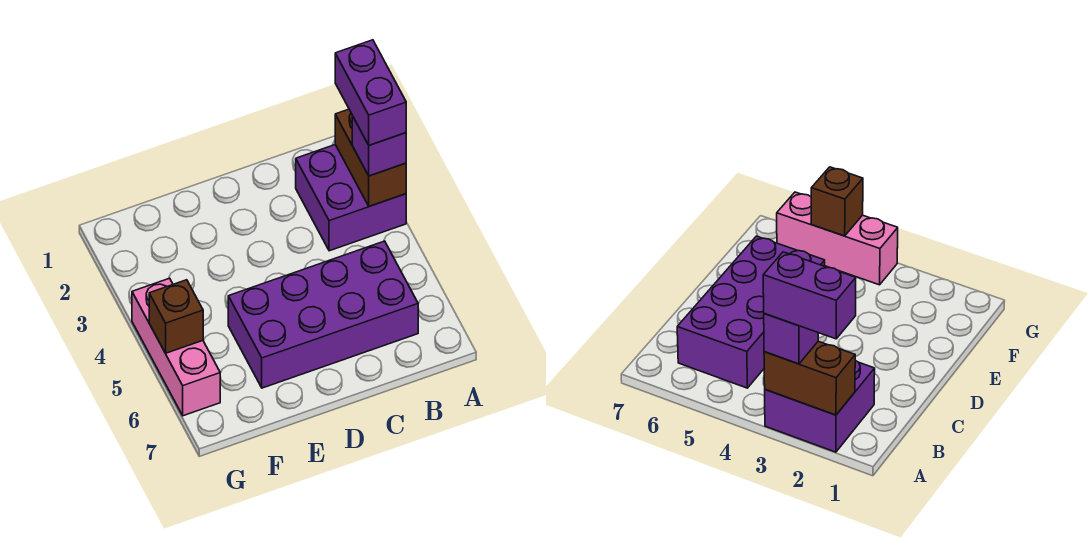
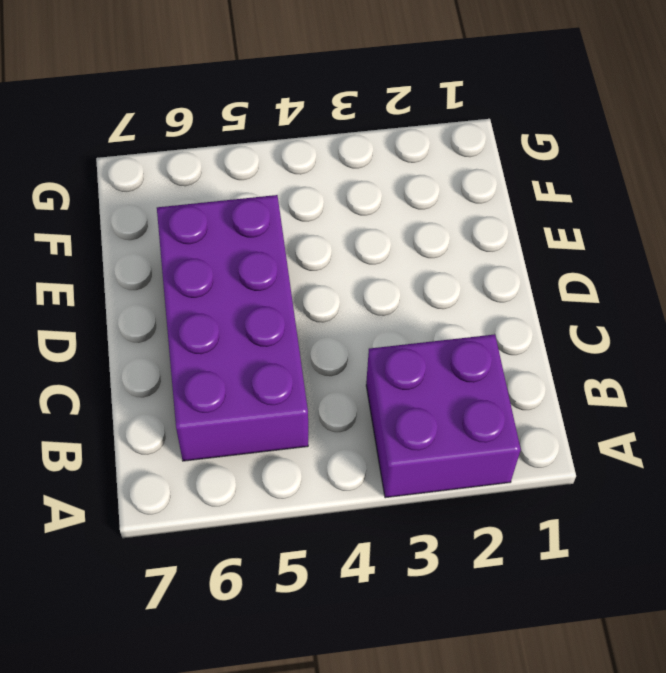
none -> pink brick G4:G6 level 1
none -> brown brick A2:A3 level 2

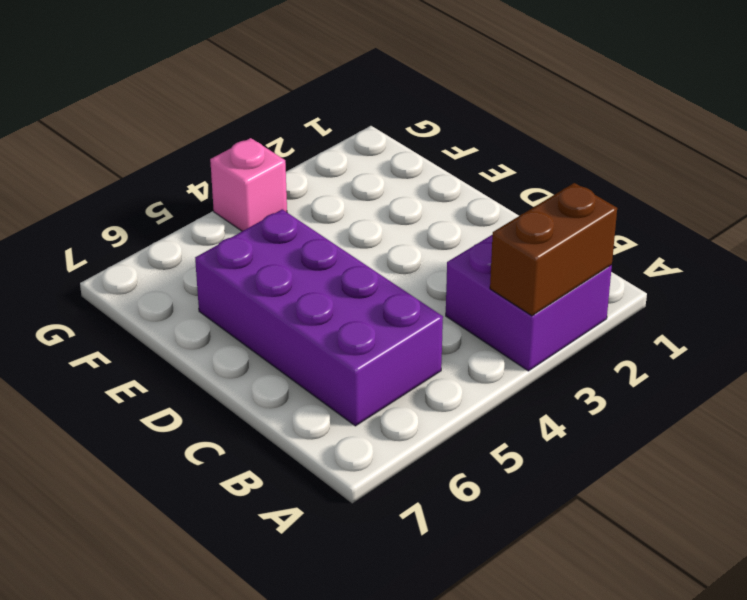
pink brick G4 level 1 -> pink brick G4:G6 level 1
none -> brown brick G5 level 2
none -> purple brick A3 level 3

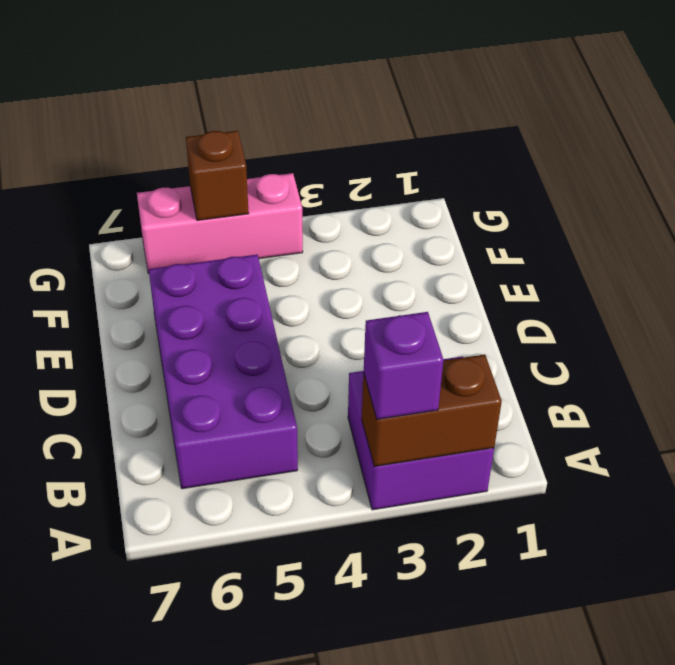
none -> purple brick A2:A3 level 4

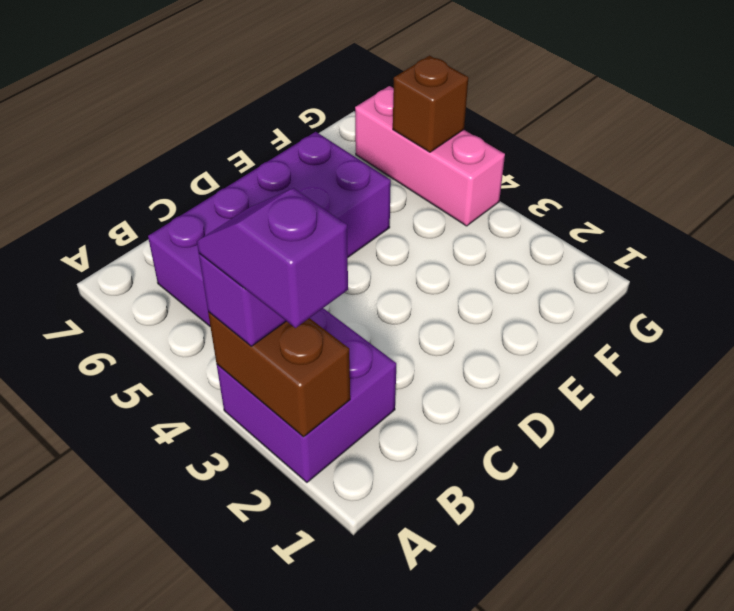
purple slope A2:A3 level 4 top 2 -> purple brick A2:A3 level 4

